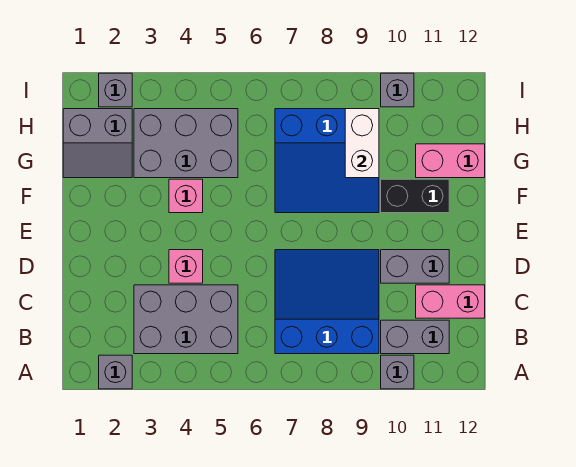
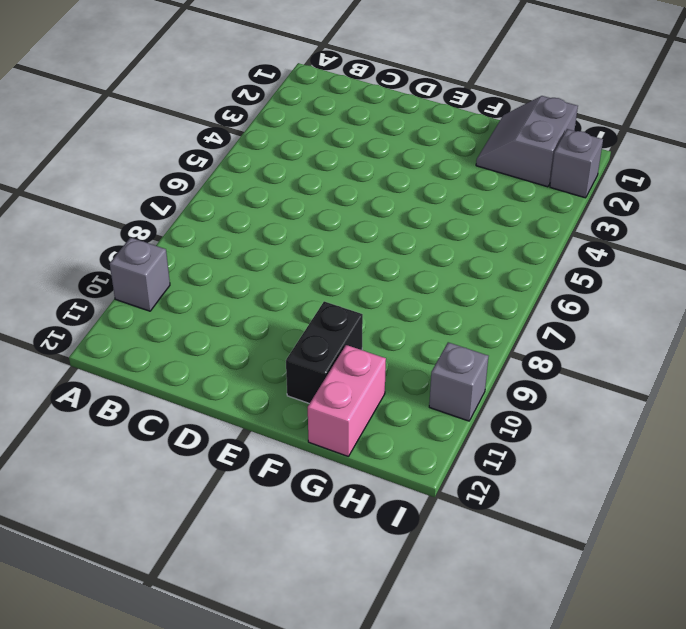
none -> grey brick A2 level 1
none -> grey brick B3:C5 level 1
none -> blue slope B7:D9 level 1 top B

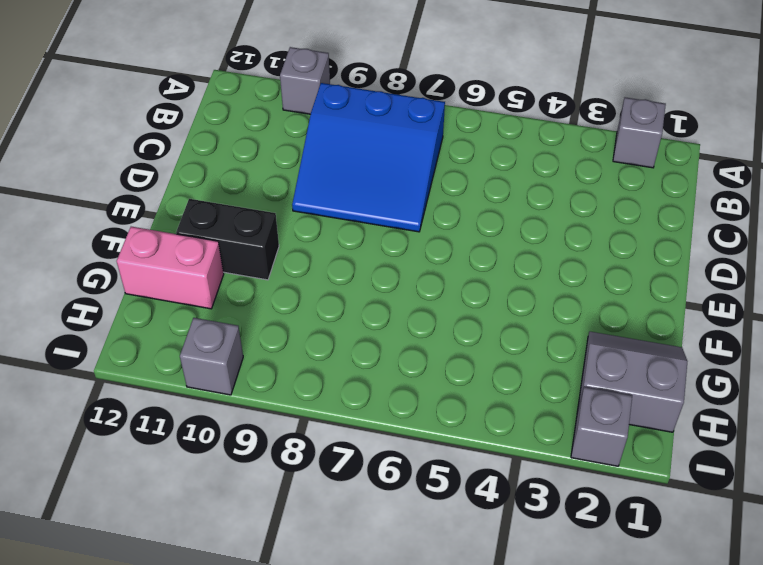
none -> grey brick B3:C5 level 1
none -> grey brick B10:B11 level 1
none -> pink brick C11:C12 level 1

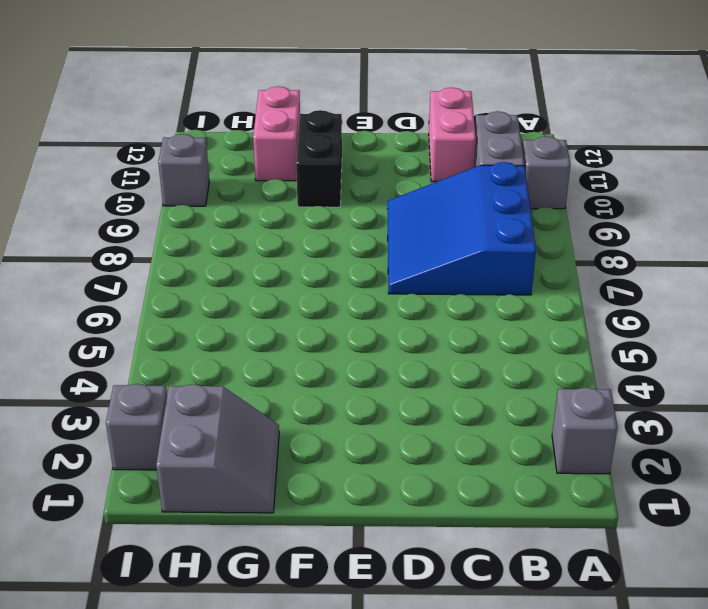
none -> grey brick B3:C5 level 1
none -> pink brick D4 level 1
none -> grey brick D10:D11 level 1

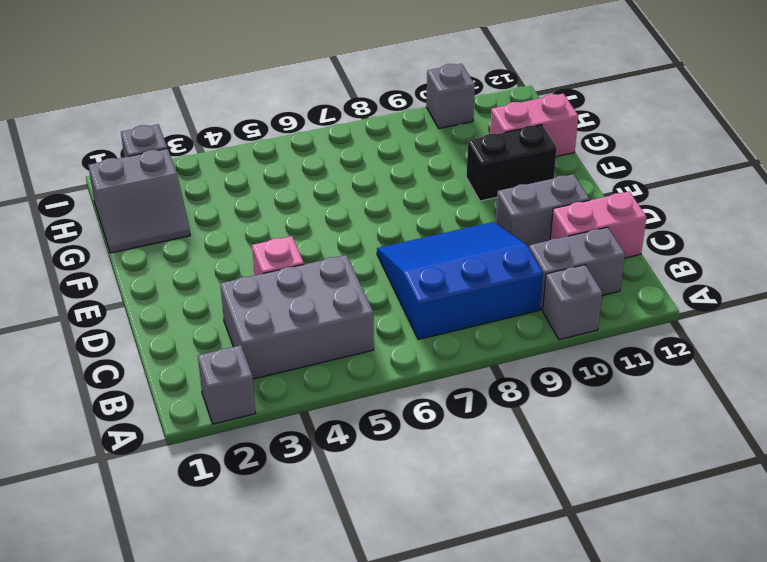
none -> pink brick F4 level 1
none -> blue slope F7:H9 level 1 top H
none -> grey brick G3:H5 level 1

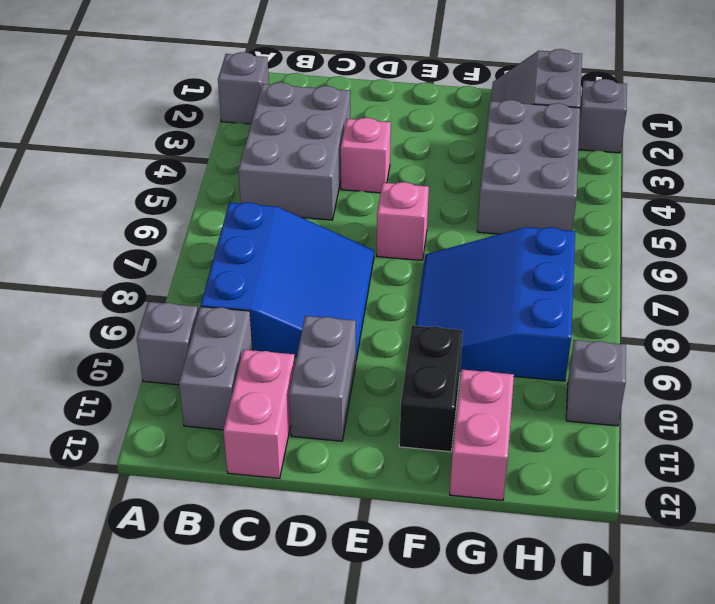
pink brick E6 level 1 -> pink brick F4 level 1
none -> white brick G9:H9 level 2

